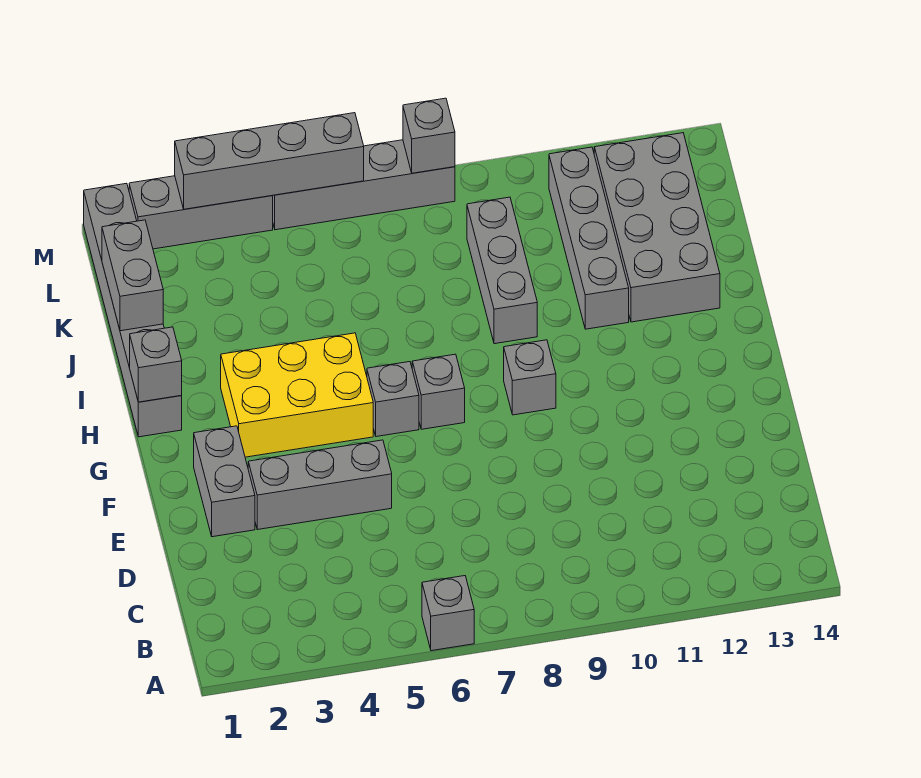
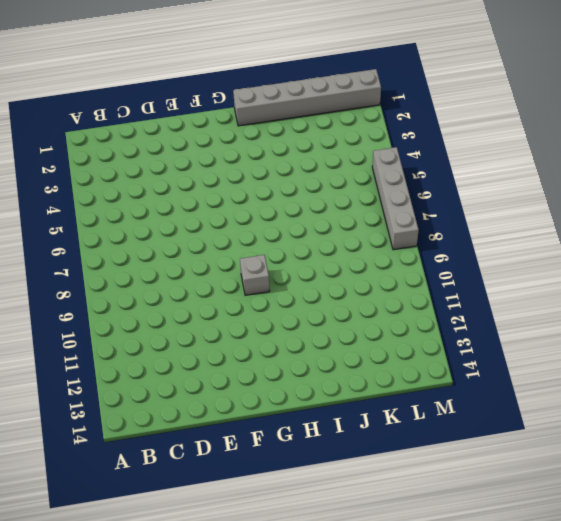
none -> grey brick A6 level 1
none -> grey brick E2:F2 level 1
none -> grey brick E3:E5 level 1

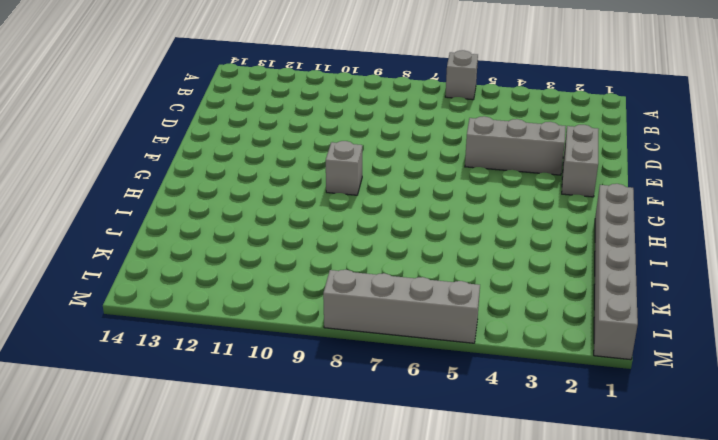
none -> yellow brick G3:H5 level 1
none -> grey brick G6 level 1
none -> grey brick G7 level 1

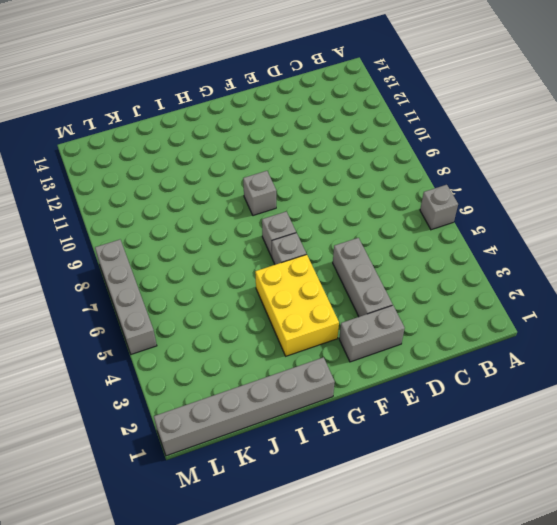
none -> grey brick I9:K9 level 1
none -> grey brick I11:L11 level 1
none -> grey brick I12:L13 level 1

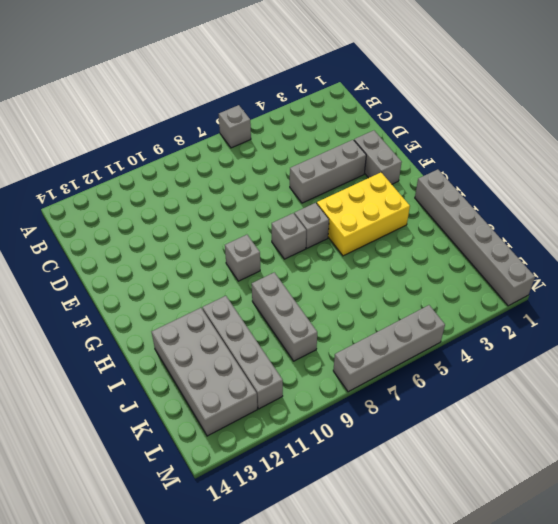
none -> grey brick M2:M4 level 1
none -> grey brick H1 level 2
none -> grey brick J1:K1 level 2

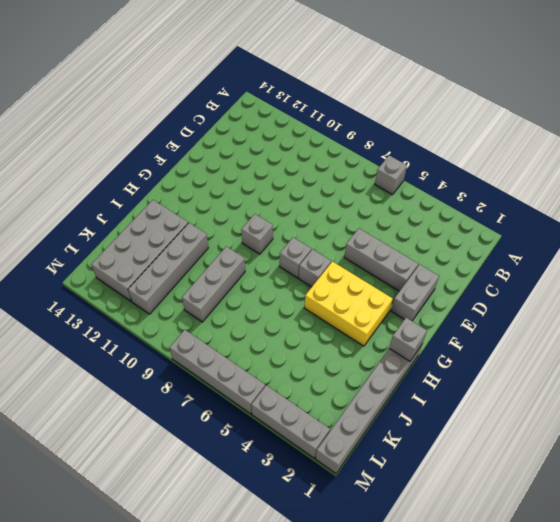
none -> grey brick J1:K1 level 2
none -> grey brick M3:M6 level 2
none -> grey brick M8 level 2

